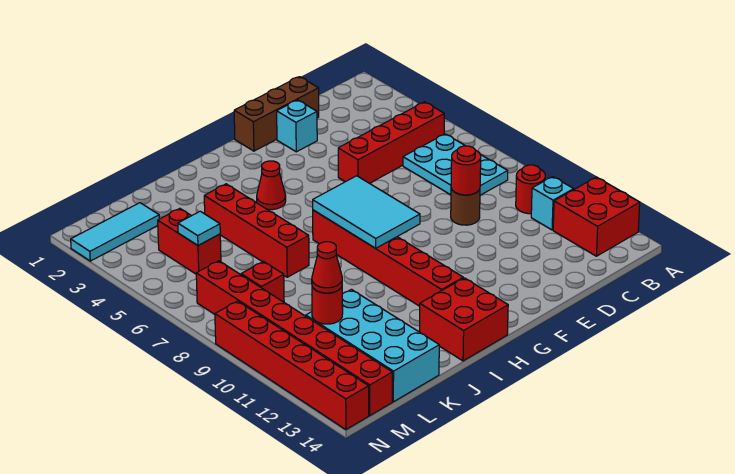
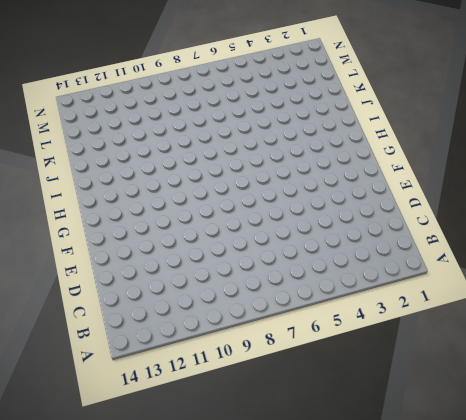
none -> red brick A12:B13 level 1
none -> red brick B5:E5 level 1
none -> cyan plate B6:C8 level 1

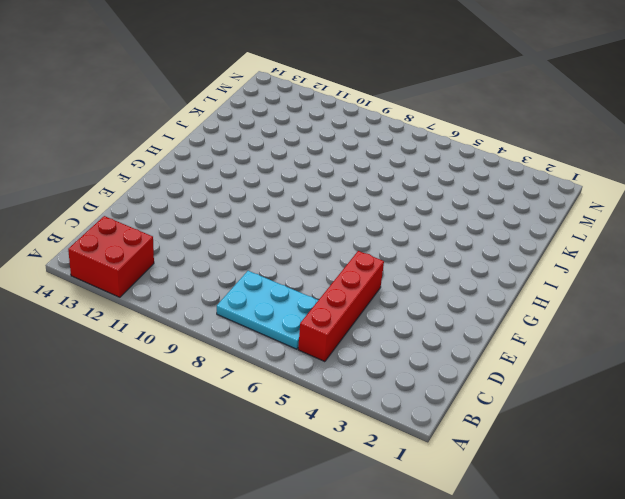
none -> red round brick B10 level 1
none -> cyan brick B11 level 1
none -> brown brick D1:F1 level 1

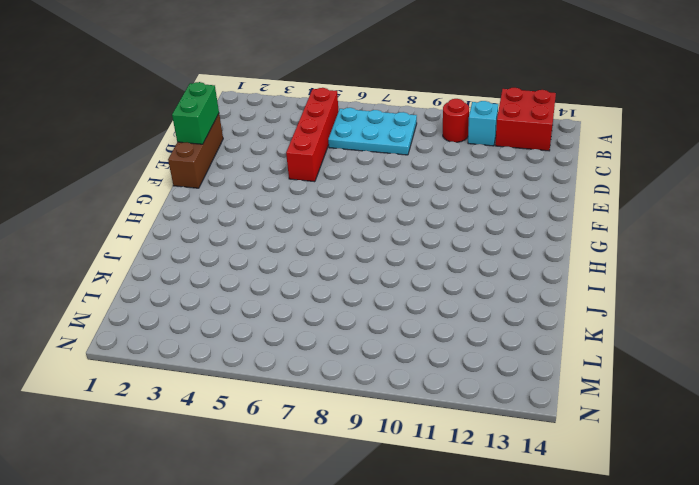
green brick D1:E1 level 2 -> none
none -> brown round brick D9 level 1
none -> cyan brick E2 level 1
none -> red cone H4 level 1

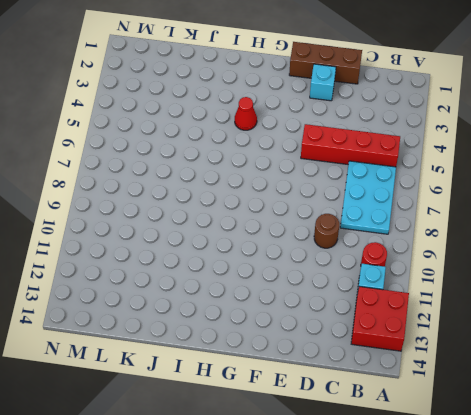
none -> red brick H7:H12 level 1
none -> red brick H13:I14 level 1
none -> red brick J4:J7 level 1

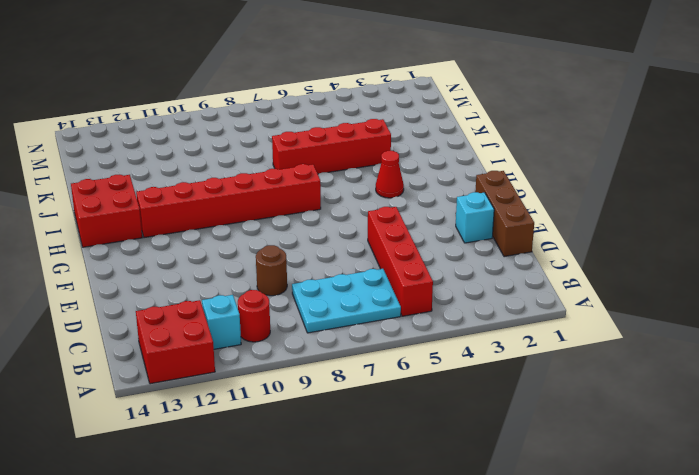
none -> cyan brick K11:L14 level 1
none -> cyan tile L2:N2 level 1
none -> red brick L4:L5 level 1

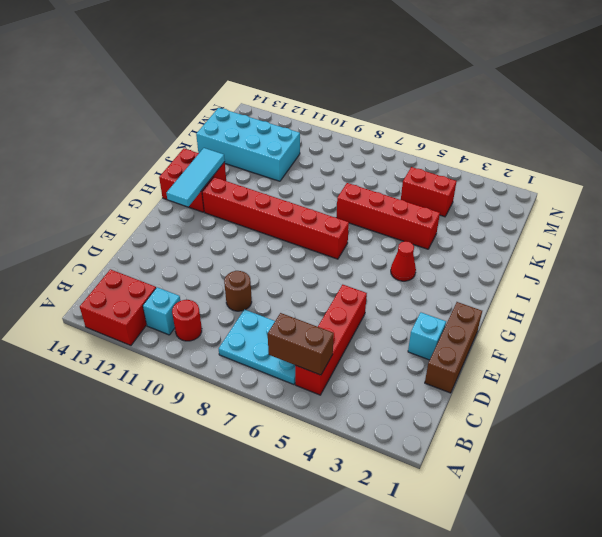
brown brick B5:B6 level 2 -> none
cyan tile G13:I13 level 2 -> cyan tile L2:N2 level 1
none -> red brick L8 level 1
none -> red brick M7:M14 level 1
none -> red brick N9:N14 level 1

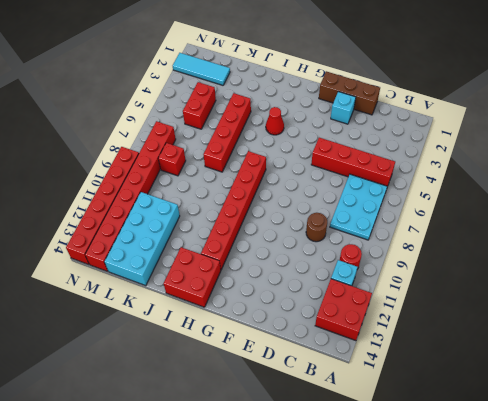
none -> red round brick D9 level 2
none -> cyan tile G7:H9 level 2
none -> cyan tile L5 level 2

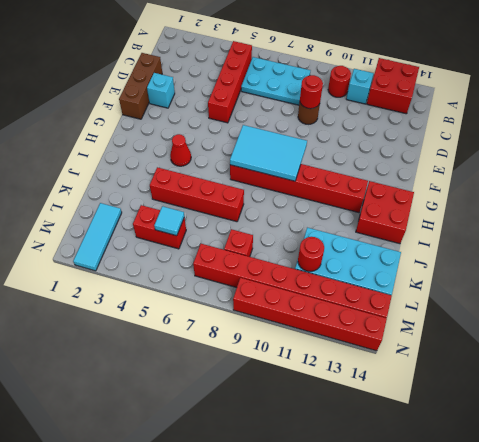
none -> red cone L11 level 3

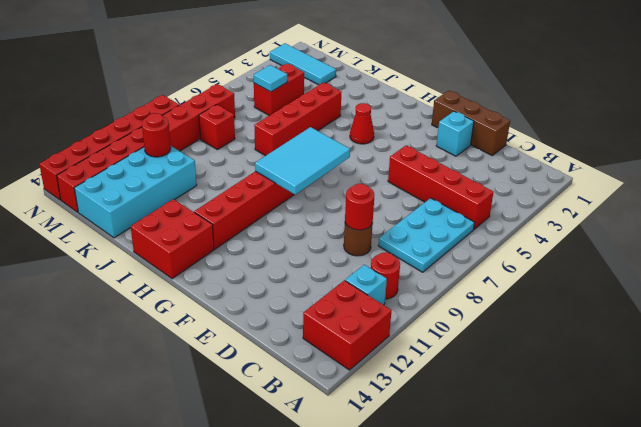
none -> red cone L11 level 3

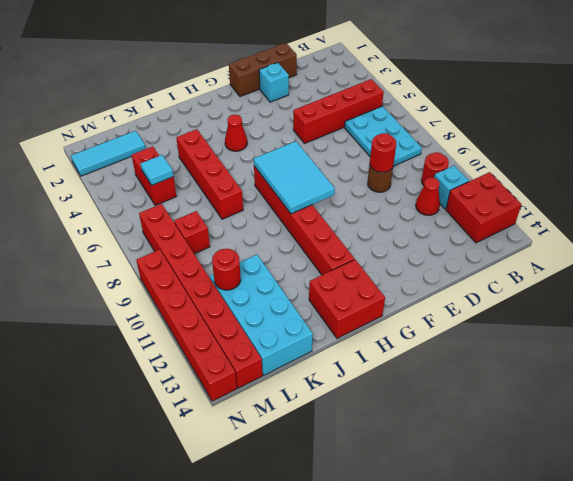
red cone C11 level 1 -> red cone L11 level 3

